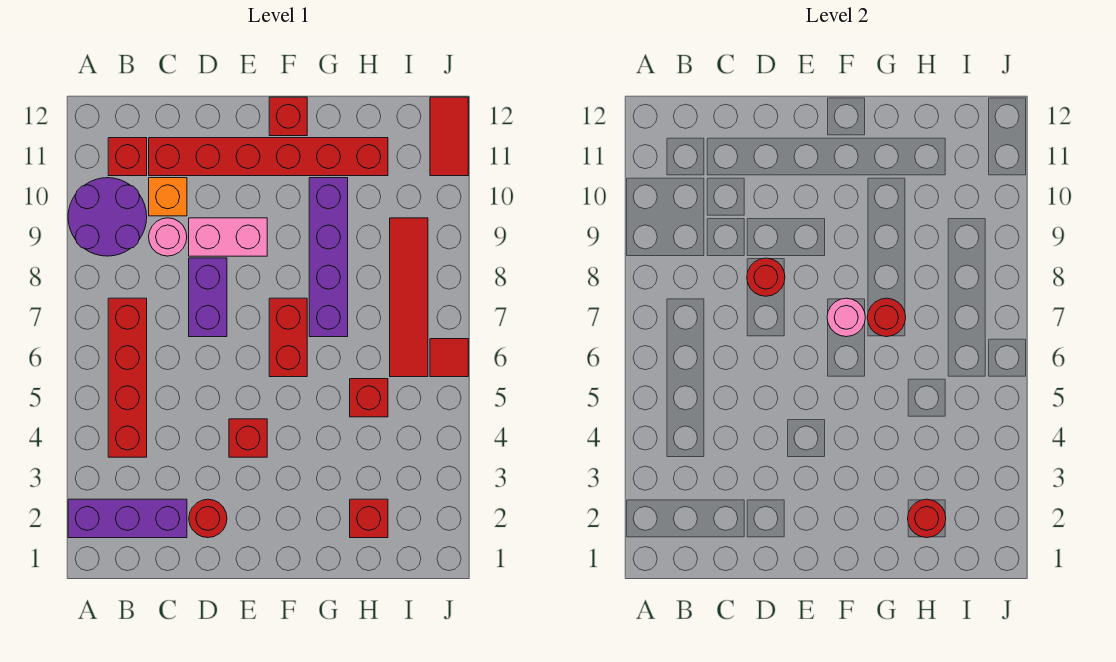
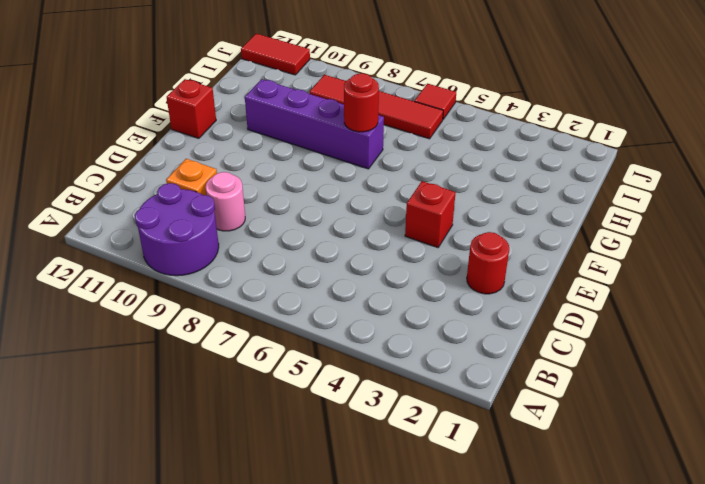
none -> purple brick A2:C2 level 1
none -> red brick B4:B7 level 1
none -> red brick B11 level 1

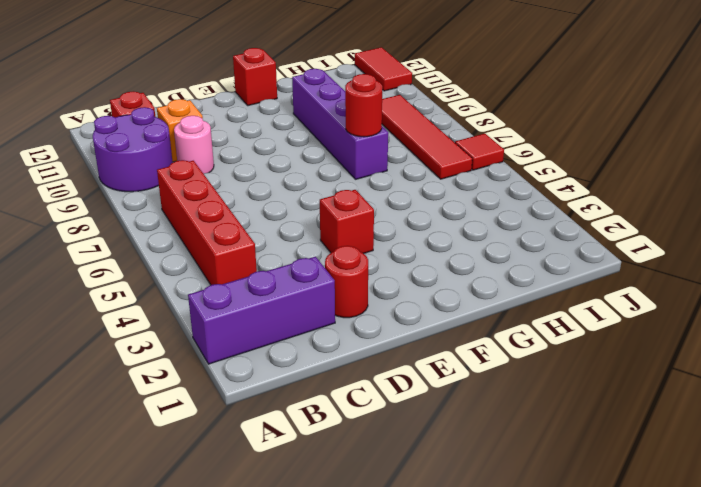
none -> red brick C11:H11 level 1
none -> purple brick D7:D8 level 1
none -> pink brick D9:E9 level 1

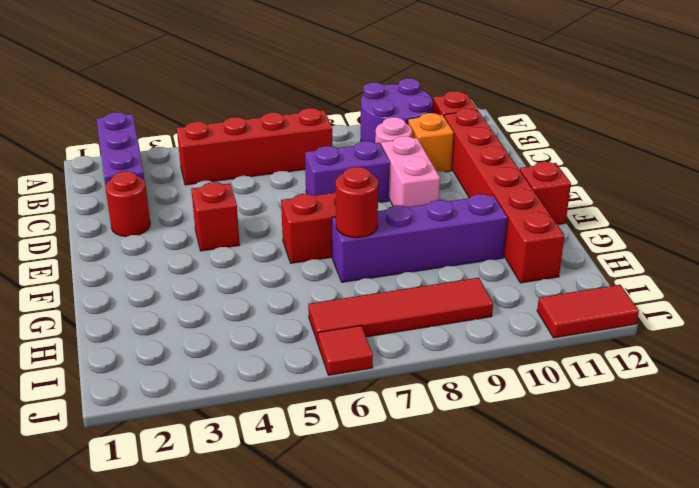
none -> red brick H2 level 1
none -> red brick H5 level 1
none -> red round brick D8 level 2

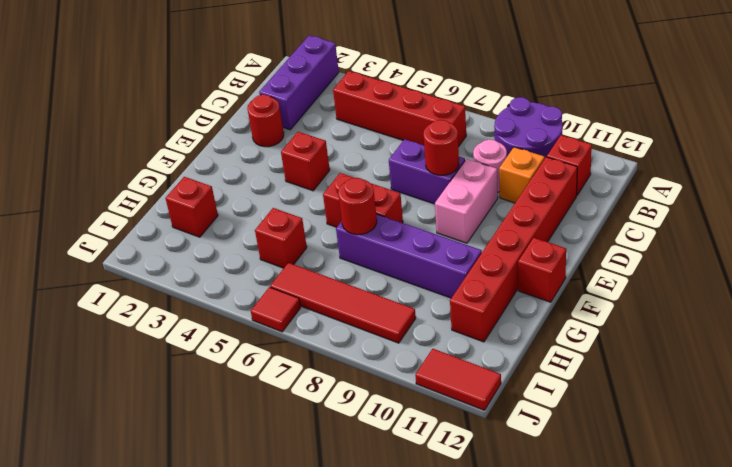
none -> pink round brick F7 level 2
none -> red round brick H2 level 2

